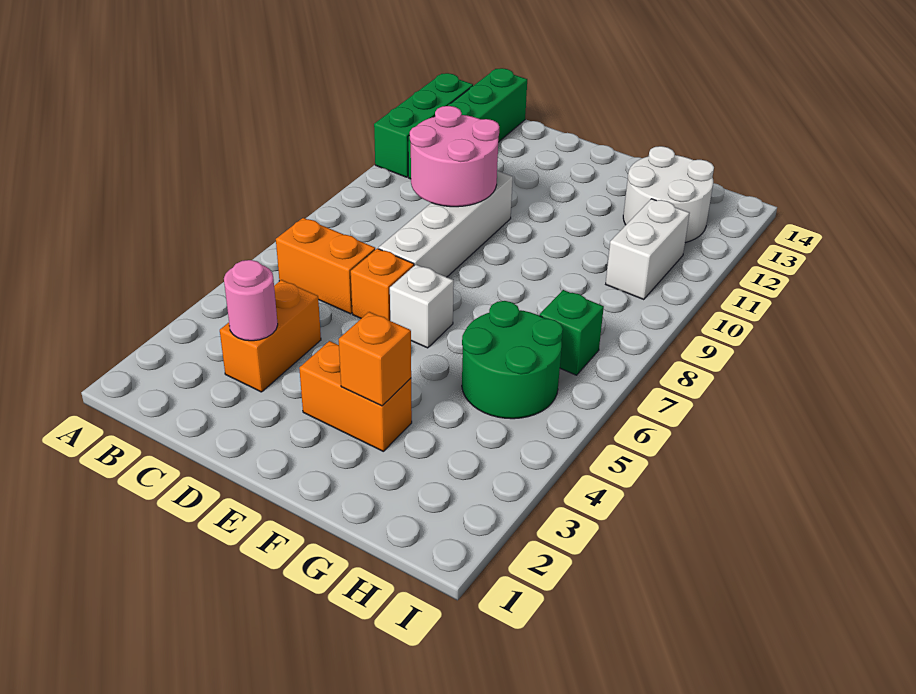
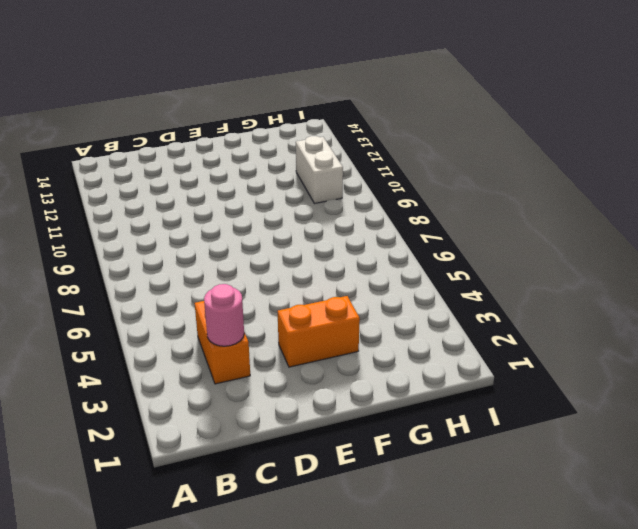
none -> green brick A11:A13 level 1
none -> orange brick B6:C6 level 1
none -> green brick B11:B14 level 1

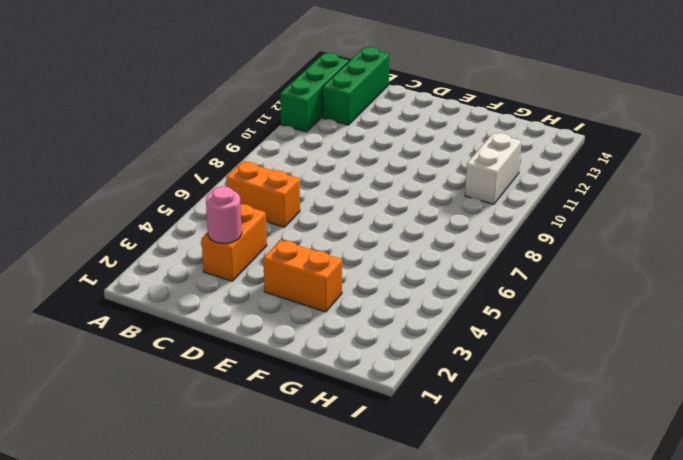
green brick B12:B14 level 1 -> green brick B11:B14 level 1
none -> orange brick D6 level 1
none -> white brick D7:D10 level 1
none -> white brick E6 level 1

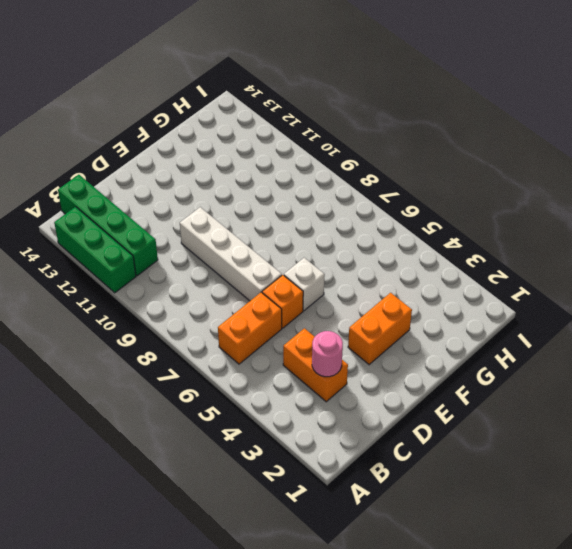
none -> green round brick G5:H6 level 1
none -> white round brick G12:H13 level 1
none -> green brick H7 level 1

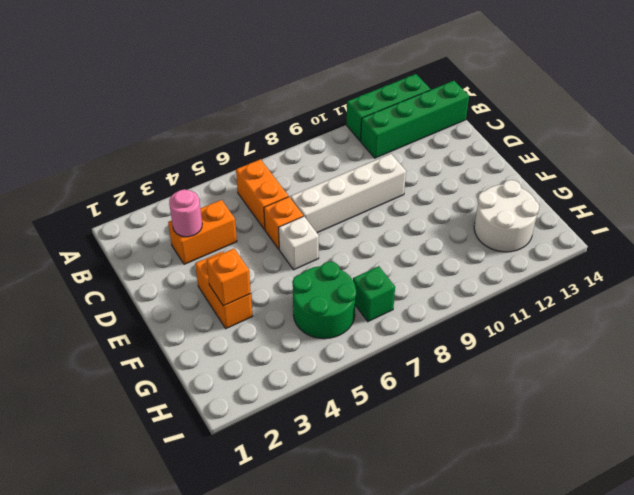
none -> white brick H10:H11 level 1
none -> pink round brick C9:D10 level 2

